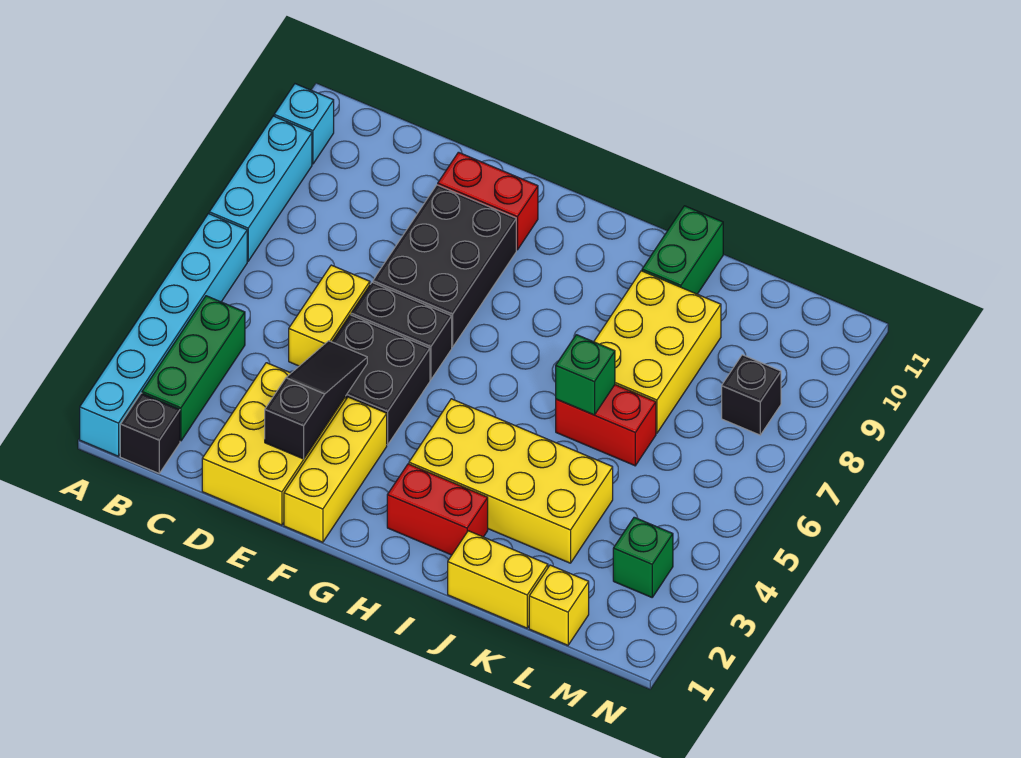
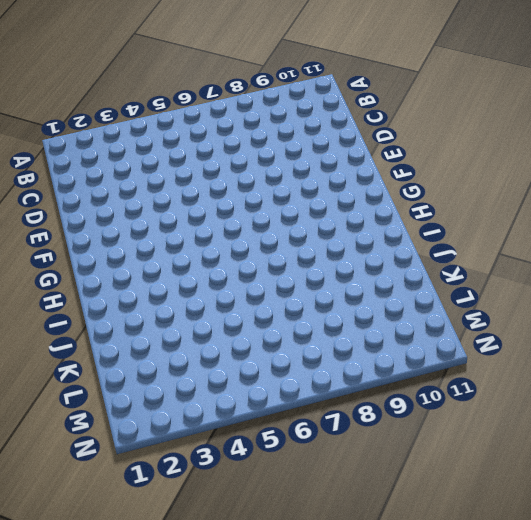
none -> cyan brick A1:A6 level 1
none -> cyan brick A7:A9 level 1
none -> cyan brick A10 level 1

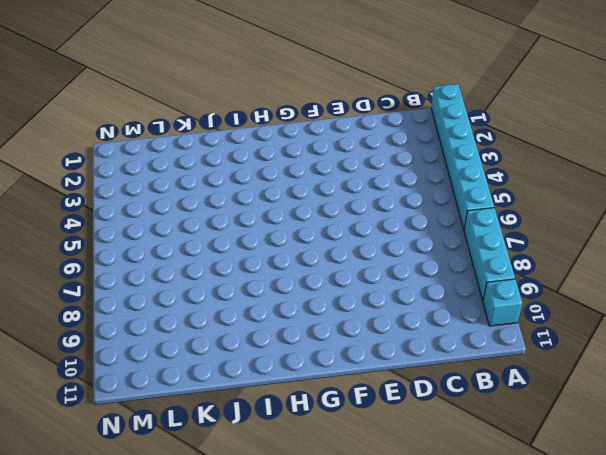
none -> black brick B1 level 1
none -> green brick B2:B4 level 1
none -> yellow brick D1:E3 level 1

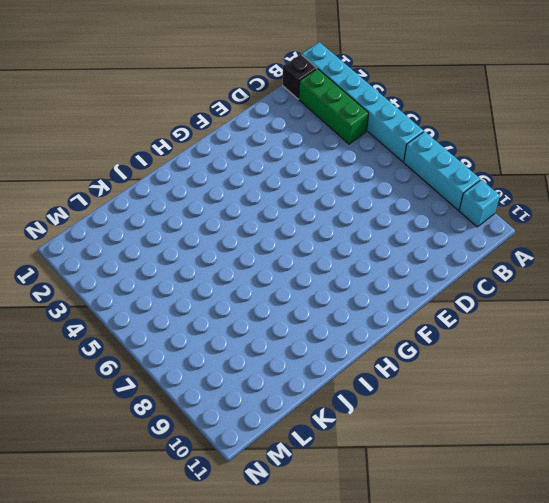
none -> yellow brick D1:E3 level 1
none -> yellow brick D5:D6 level 1
none -> black brick E4:F5 level 1

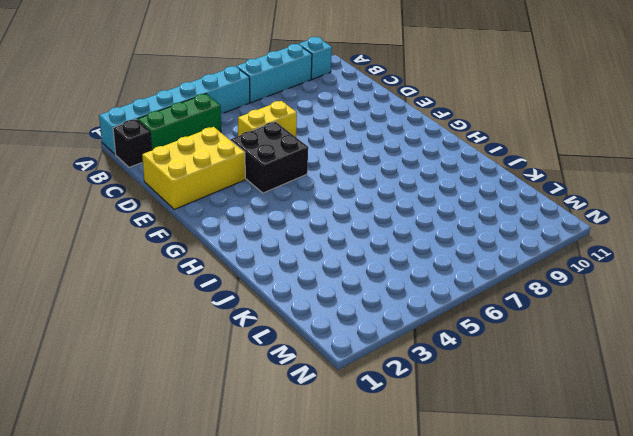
none -> black brick E6:F6 level 1
none -> black brick E7:F9 level 1
none -> red brick E10:F10 level 1

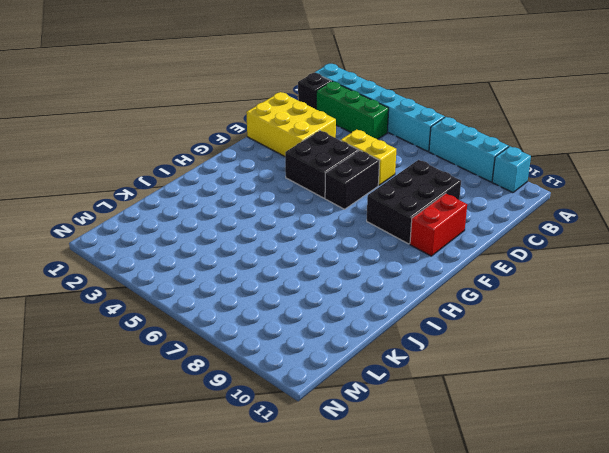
black brick D8:F9 level 1 -> black brick E7:F9 level 1
none -> yellow brick F1:F3 level 1
none -> red brick H2:I2 level 1
none -> yellow brick H3:K4 level 1

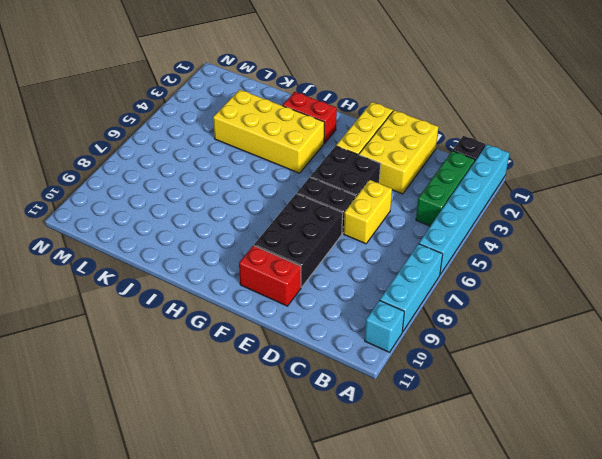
none -> yellow brick J1:K1 level 1
none -> red brick J6:K6 level 1
none -> yellow brick J7:K9 level 1

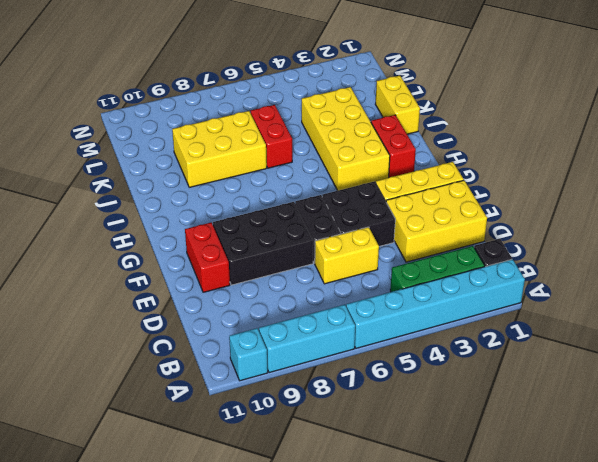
none -> green brick J10:J11 level 1
none -> yellow brick L1 level 1
none -> green brick M3 level 1

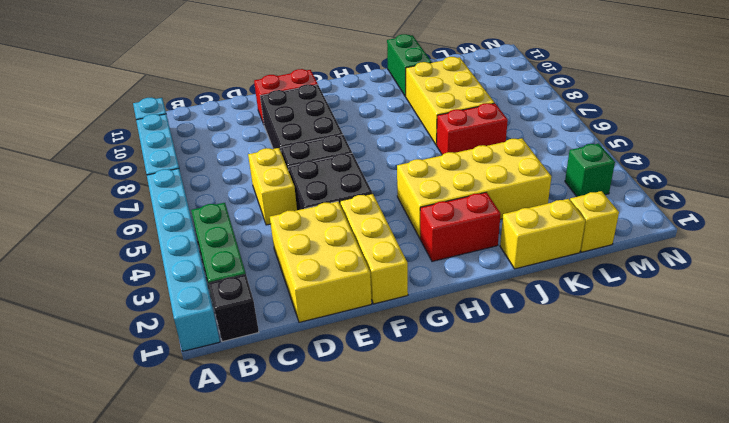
none -> black brick M8 level 1
none -> black slope E2:E4 level 2 top 2
none -> green brick J6 level 2

